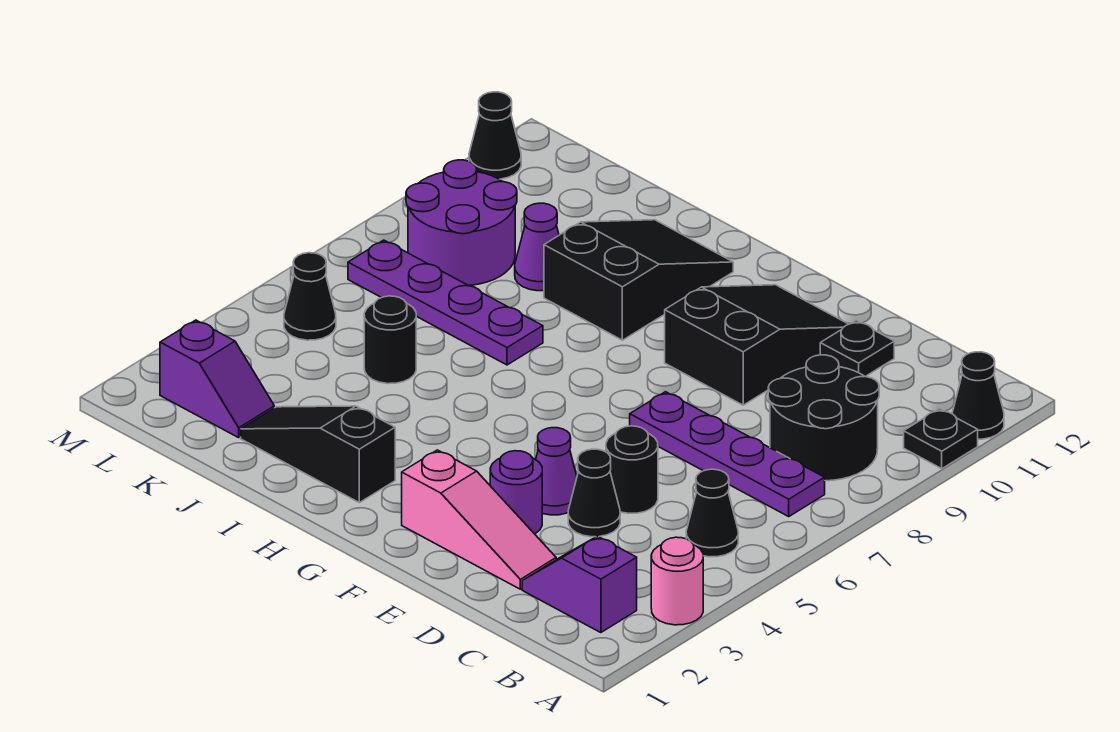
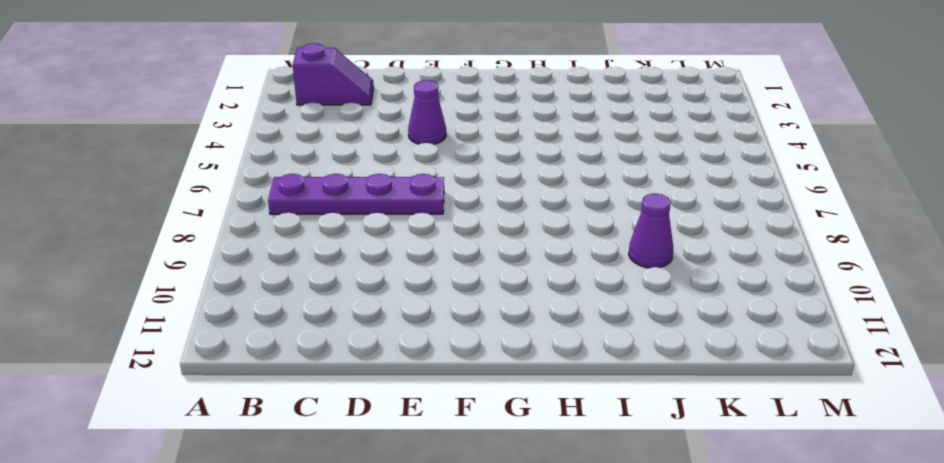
none -> pink round brick A3 level 1
none -> black plate A10 level 1
none -> black cone A11 level 1

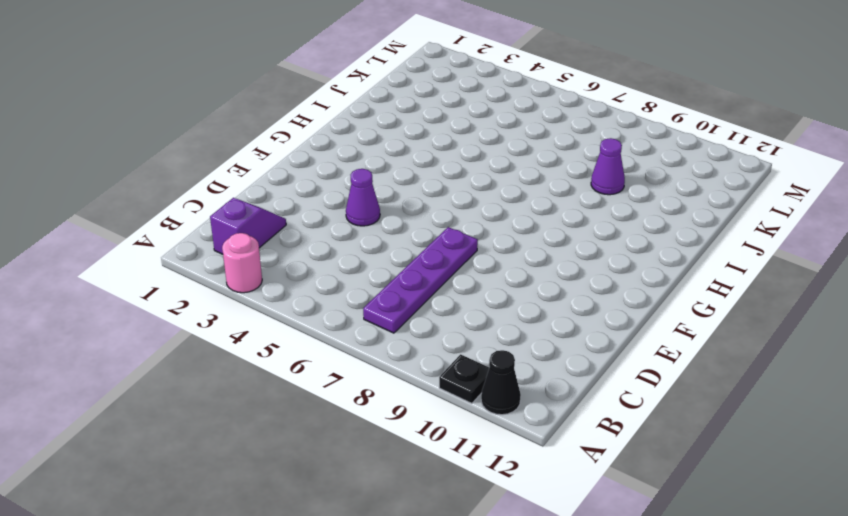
none -> black cone B5 level 1
none -> black round brick B8:C9 level 1
none -> pink slope D2:F2 level 1 top F

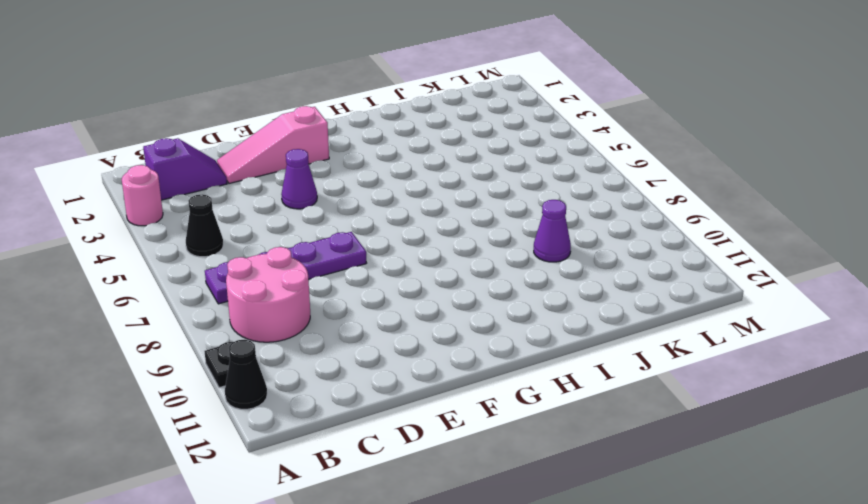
pink round brick B8:C9 level 1 -> black round brick B8:C9 level 1
none -> black cone D4 level 1
none -> black round brick D5 level 1
none -> black plate D11 level 1

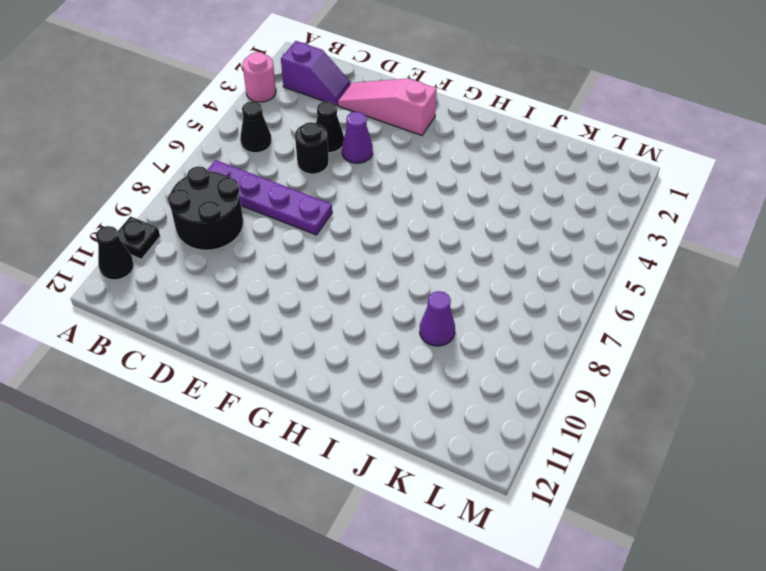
none -> black plate D11 level 1
none -> purple round brick E3 level 1
none -> black slope E9:F11 level 1 top 9

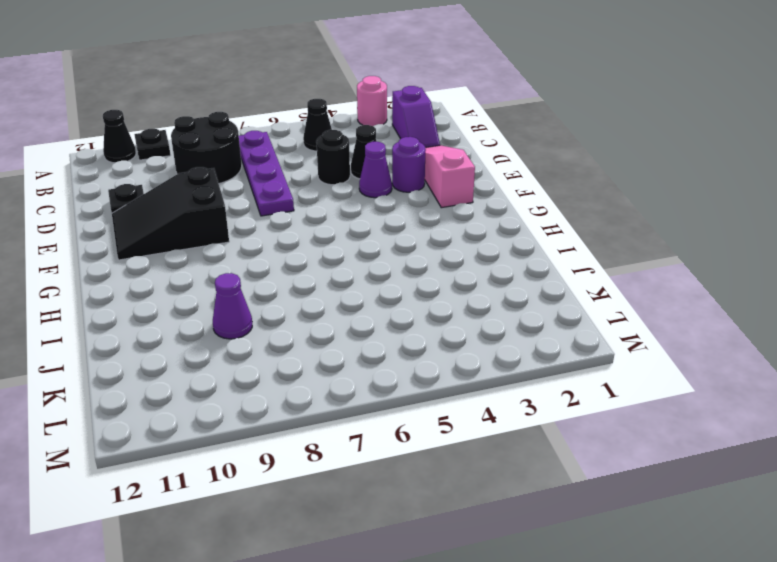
none -> black slope H2:J2 level 1 top H
none -> black slope H9:I11 level 1 top 9
none -> purple plate I7:L7 level 1

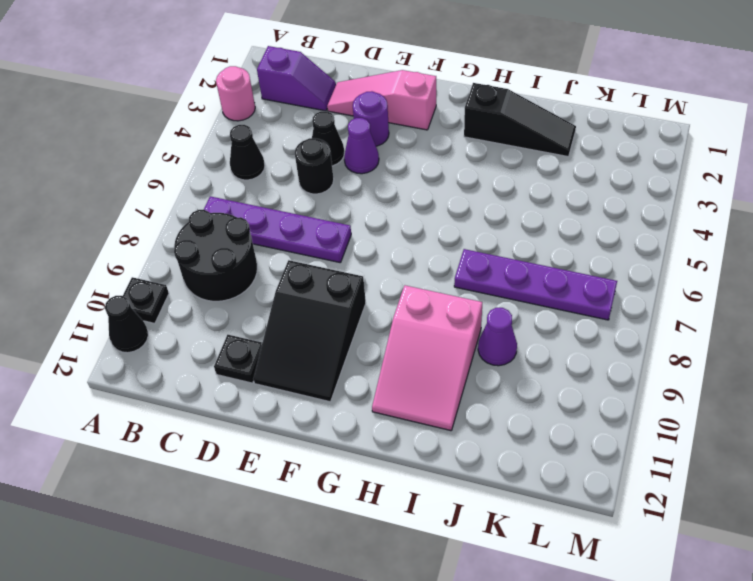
pink slope H9:I11 level 1 top 9 -> black slope H9:I11 level 1 top 9
none -> black round brick J5 level 1
none -> purple slope K2:L2 level 1 top L
none -> purple round brick K8:L9 level 1

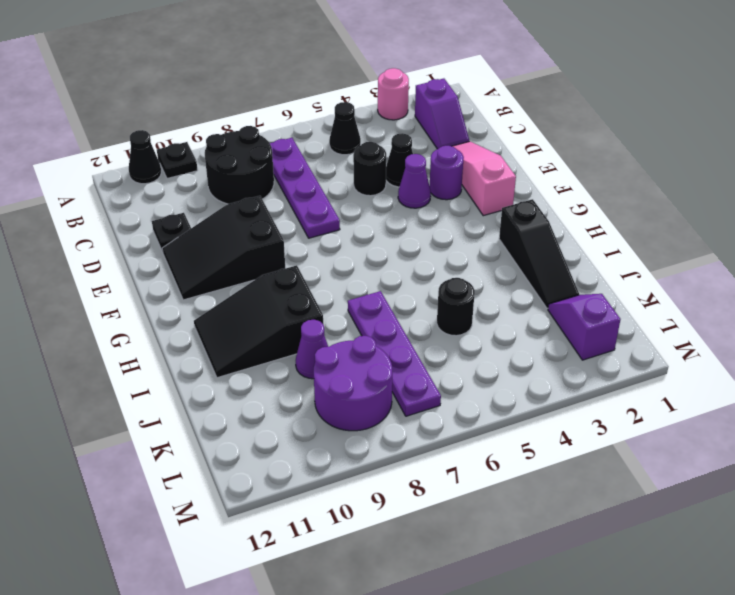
none -> black cone L5 level 1
none -> black cone M11 level 1

